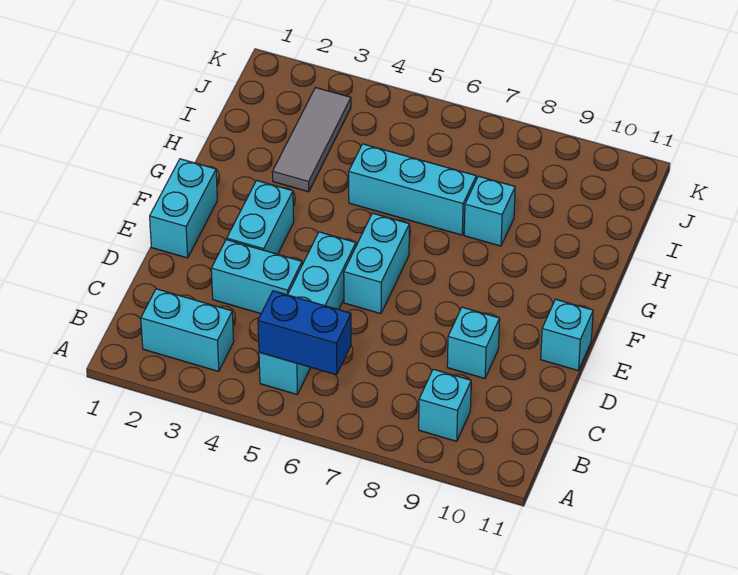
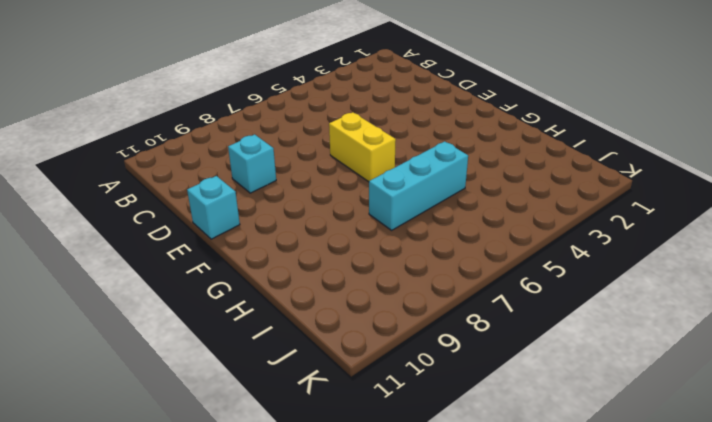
yellow brick E6:F6 level 1 -> cyan brick E6:F6 level 1
none -> cyan brick B2:B3 level 1
none -> cyan brick B5:E5 level 1
none -> cyan brick B9 level 1

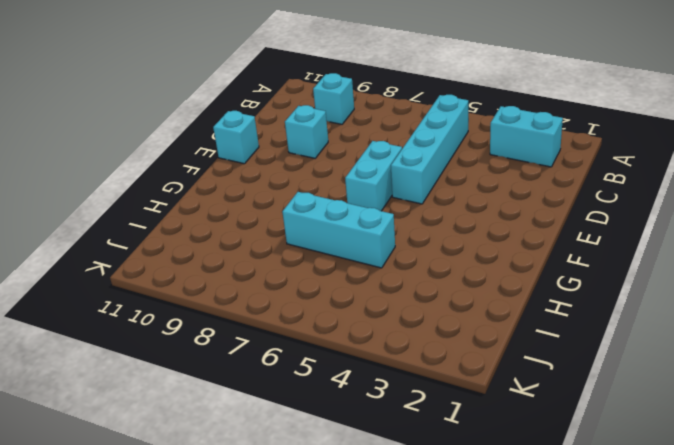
none -> cyan brick D3:D4 level 1
none -> cyan brick E1:F1 level 1
none -> cyan brick E3:F3 level 1

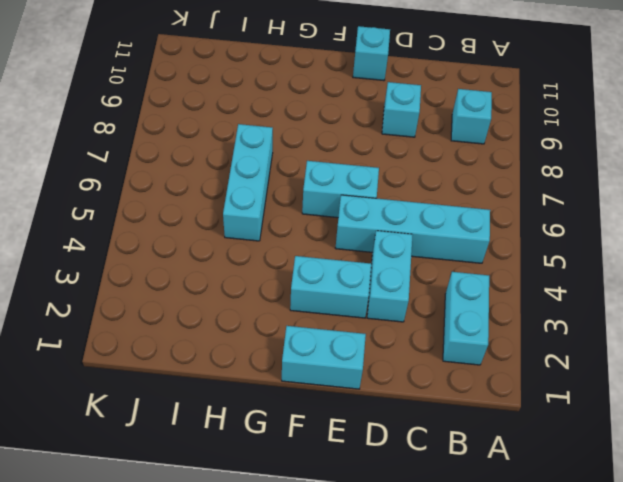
none -> grey tile H3:J3 level 1
none -> cyan brick H8 level 1
none -> blue brick B5:B6 level 2

